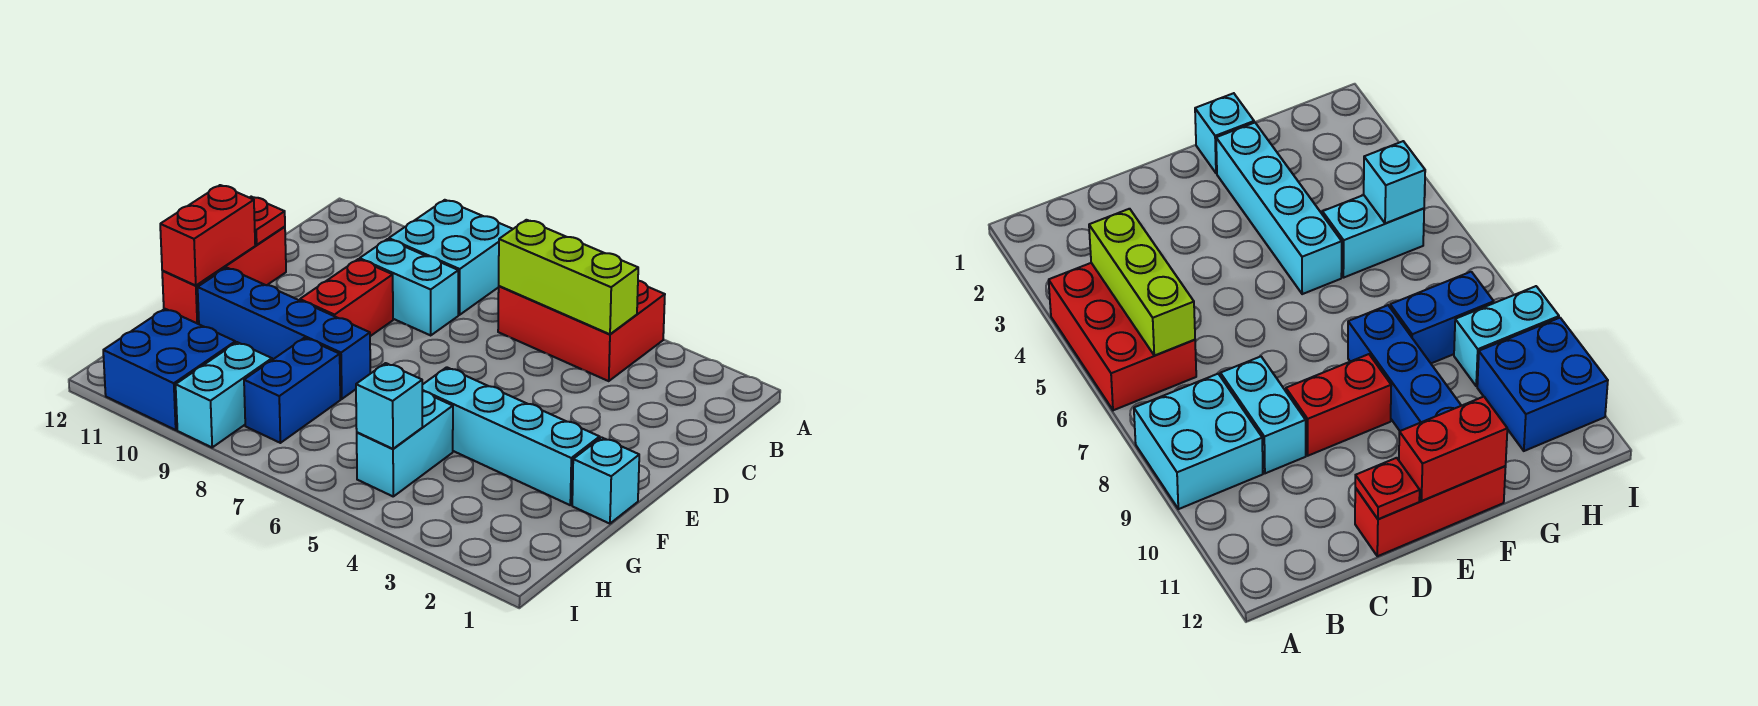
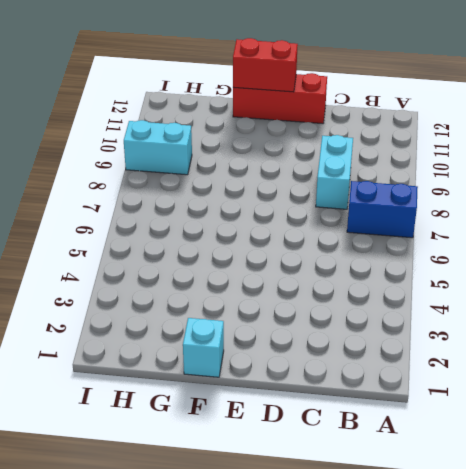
blue brick A7:B7 level 1 -> blue brick G8:H8 level 1
none -> red brick A4:B6 level 1
none -> cyan brick A8:B9 level 1
none -> red brick D9:E9 level 1

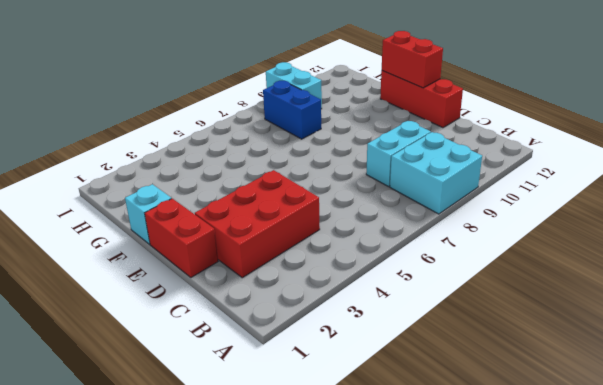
red brick C2:D4 level 1 -> red brick A4:B6 level 1
red brick D1:E1 level 1 -> red brick D9:E9 level 1
none -> cyan brick F2:F5 level 1
none -> blue brick F8:F11 level 1
none -> cyan brick G5:H5 level 1

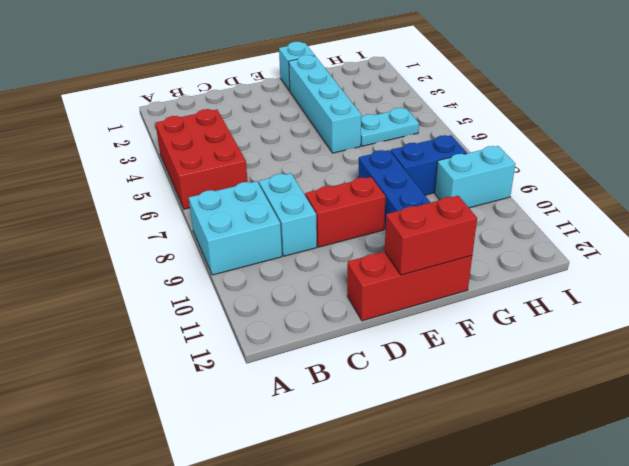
cyan plate G5:H5 level 1 -> cyan brick G5:H5 level 1
none -> blue brick H10:I11 level 1
none -> lime brick B4:B6 level 2
none -> red plate D12 level 2

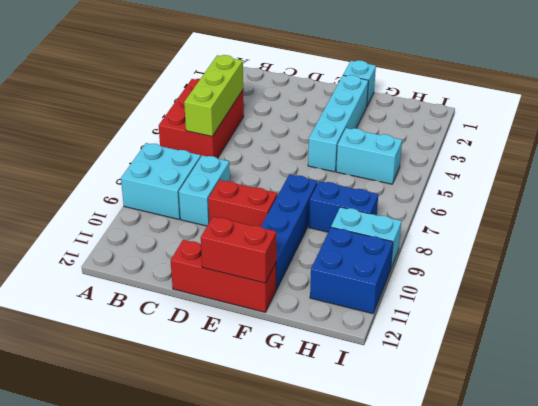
none -> red plate D12 level 2
none -> cyan brick H5 level 2

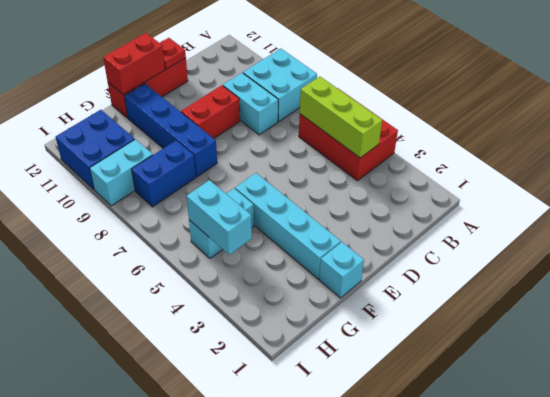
cyan brick H4:H5 level 2 -> cyan brick H5 level 2

